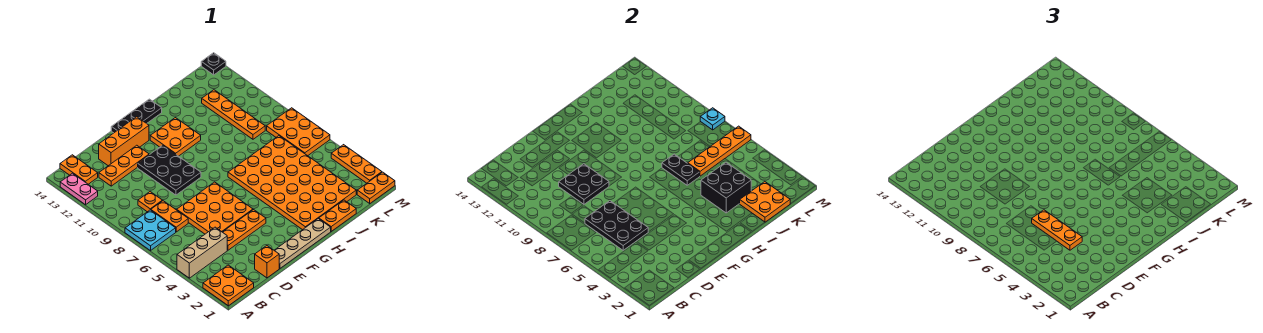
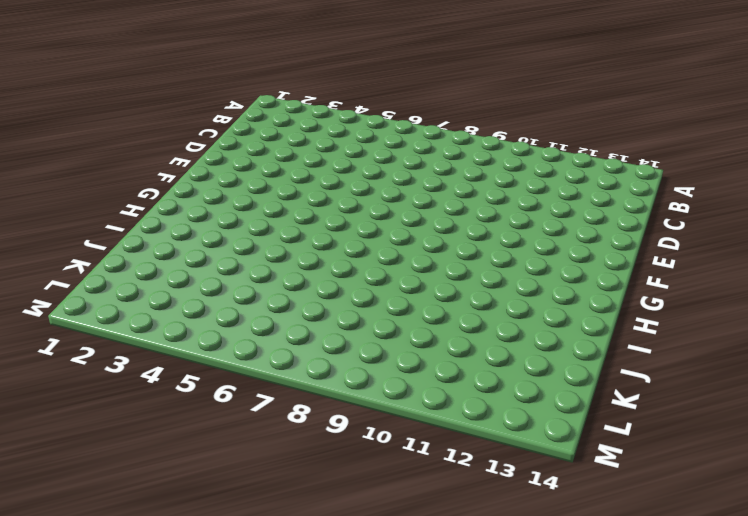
none -> orange plate A1:B2 level 1
none -> tan brick A4:C4 level 1
none -> cyan plate A7:B8 level 1
none -> pink plate A12:A13 level 1

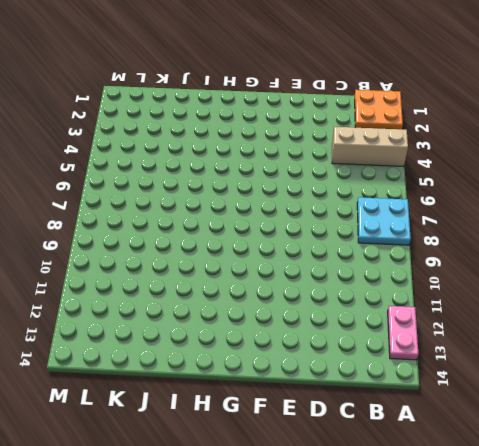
none -> orange plate B13:B14 level 1
none -> orange plate C7:C8 level 1
none -> orange plate C9 level 1
none -> orange plate C12:E12 level 1

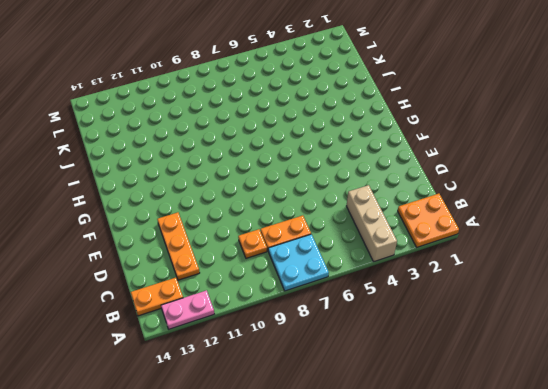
none -> orange brick D1 level 1
none -> orange plate D4:F4 level 1
none -> orange plate D5:F7 level 1
none -> orange brick D13:F13 level 1

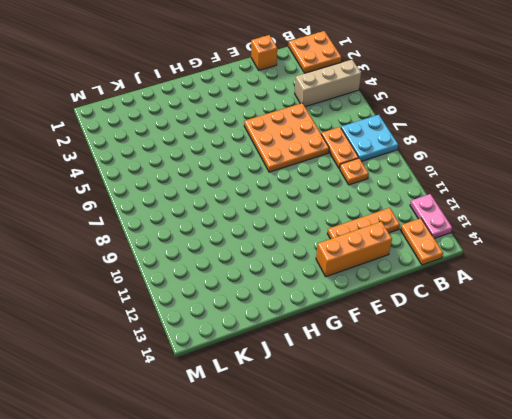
none -> orange plate D4:F4 level 1
none -> tan plate E1:H1 level 1
none -> black plate E9:F11 level 1
none -> black plate F14:H14 level 1

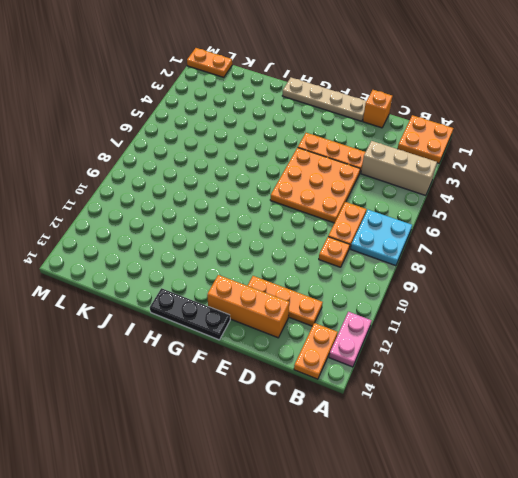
none -> black plate E9:F11 level 1
none -> orange plate G11:H12 level 1
none -> orange plate H2:K7 level 1
none -> orange plate I1:J1 level 1

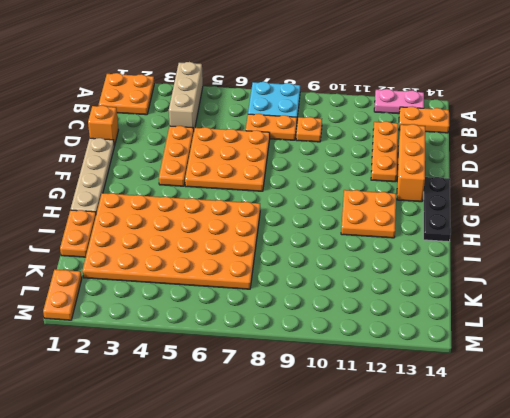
none -> black plate E9:F11 level 1
none -> orange plate K9:K12 level 1
none -> orange plate L6:M8 level 1
none -> orange plate M2:M4 level 1

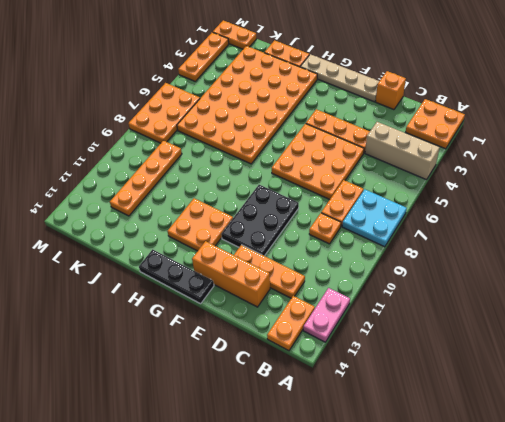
none -> black plate M14 level 1
none -> black plate C5:D7 level 2
none -> black plate D9:E10 level 2
none -> black brick I3:J4 level 2

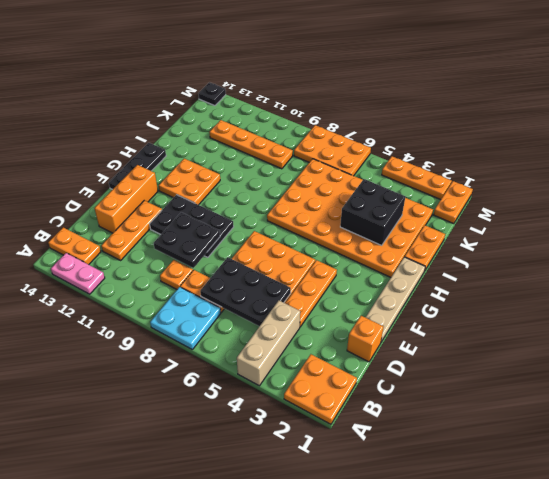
none -> black plate I6:I7 level 2
none -> orange plate J1:K2 level 2
none -> orange plate J6:M6 level 2
none -> cyan plate M8 level 2

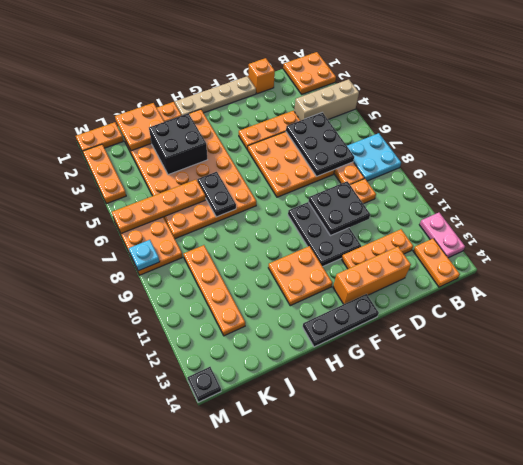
none -> orange plate D4:D6 level 3

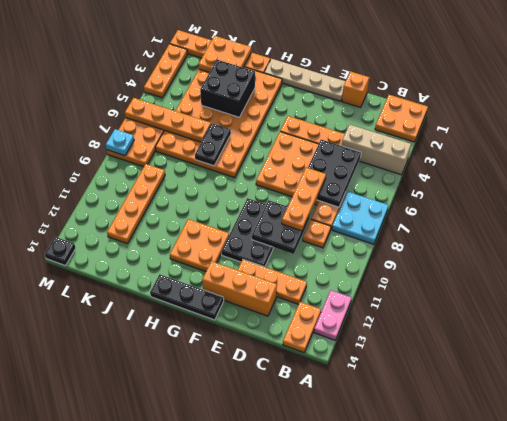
orange plate D7:D9 level 3 -> orange plate D4:D6 level 3

